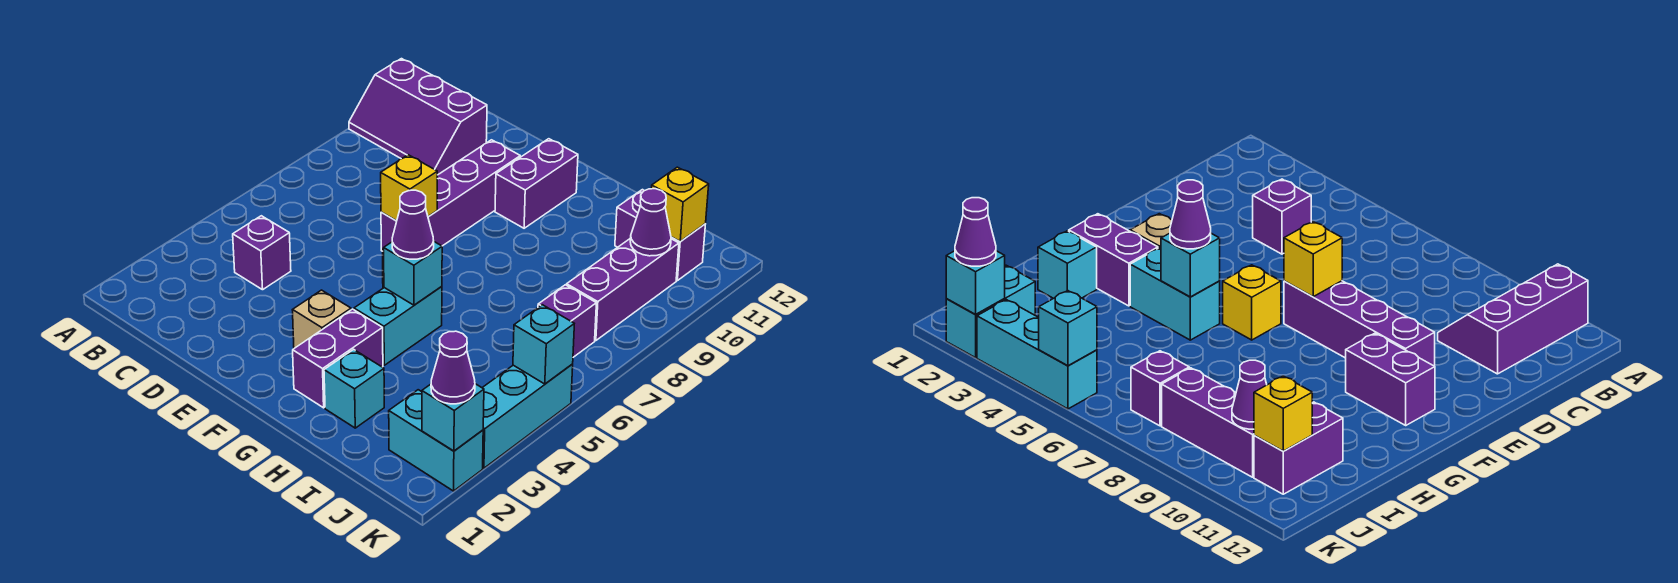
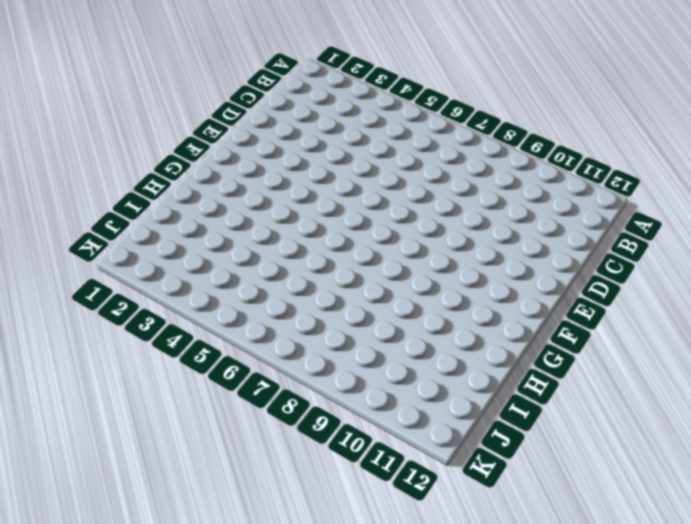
none -> purple slope A10:C11 level 1 top 11
none -> purple brick C4 level 1
none -> purple brick E7:E10 level 1

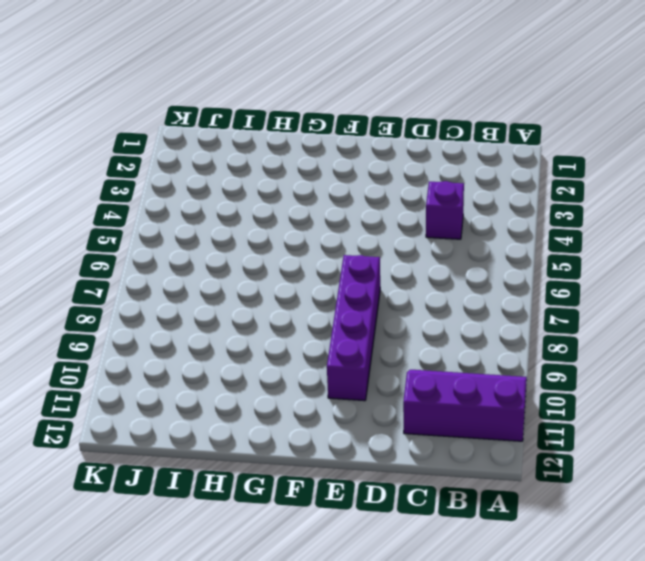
none -> tan brick F3 level 1
none -> yellow brick F6 level 1
none -> purple brick F10:F11 level 1

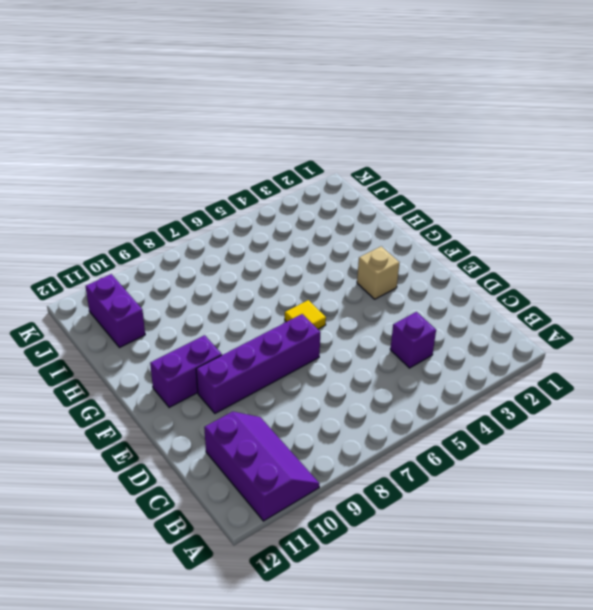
yellow tile F6 level 1 -> yellow brick F6 level 1
none -> purple brick G2:G3 level 1
none -> cyan brick G4:G5 level 1
none -> cyan brick H2 level 1

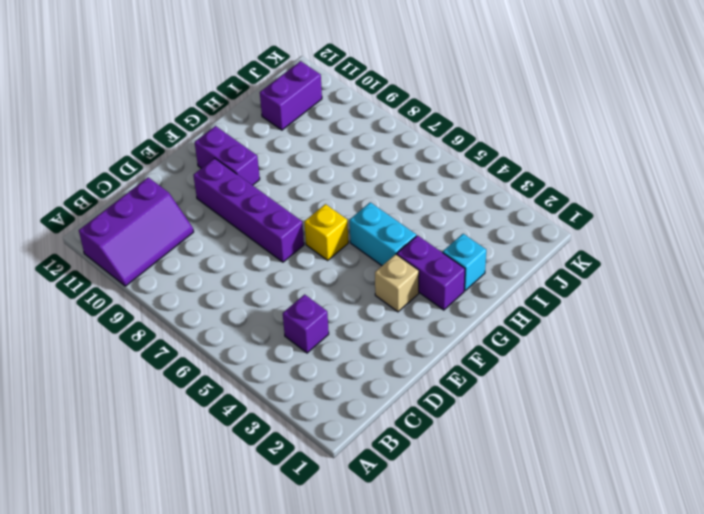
none -> cyan brick J2:K2 level 1
none -> purple brick J7 level 1
none -> purple brick J8:J10 level 1

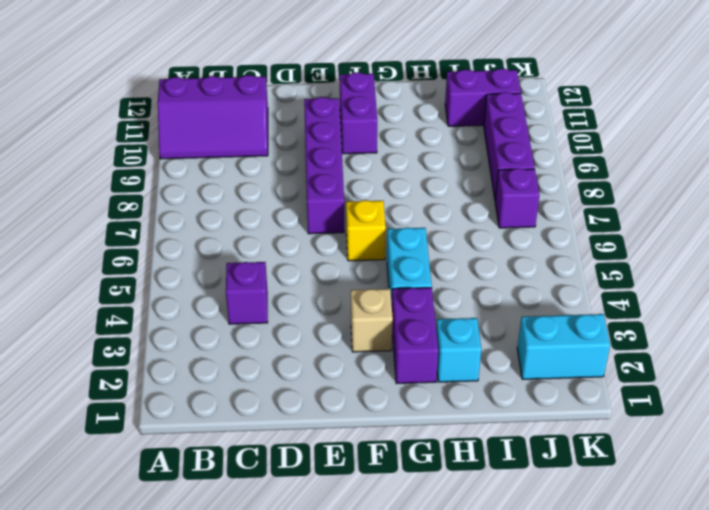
none -> cyan brick K3:K5 level 1
none -> yellow brick E7 level 2
none -> cyan brick G5 level 2

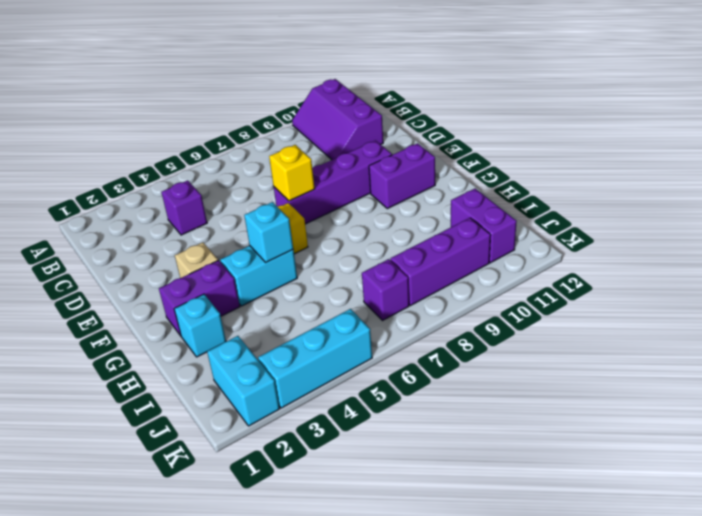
none -> purple cone J10 level 2
none -> yellow brick J11 level 2
none -> cyan brick K2 level 2

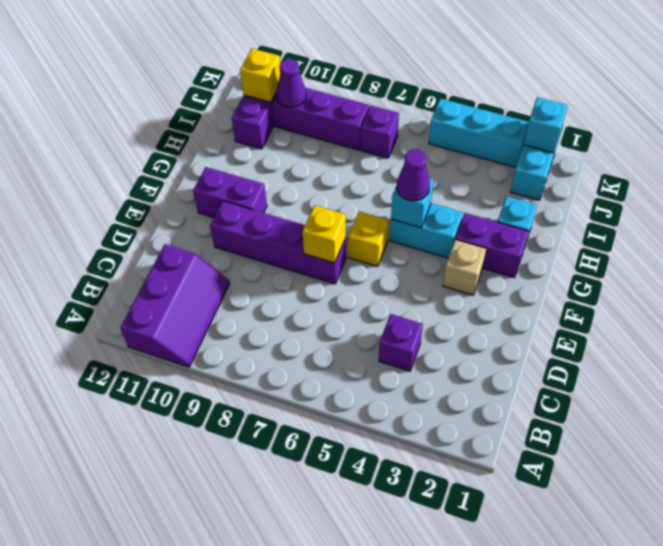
none -> cyan brick K5 level 2
none -> purple cone K2 level 3

